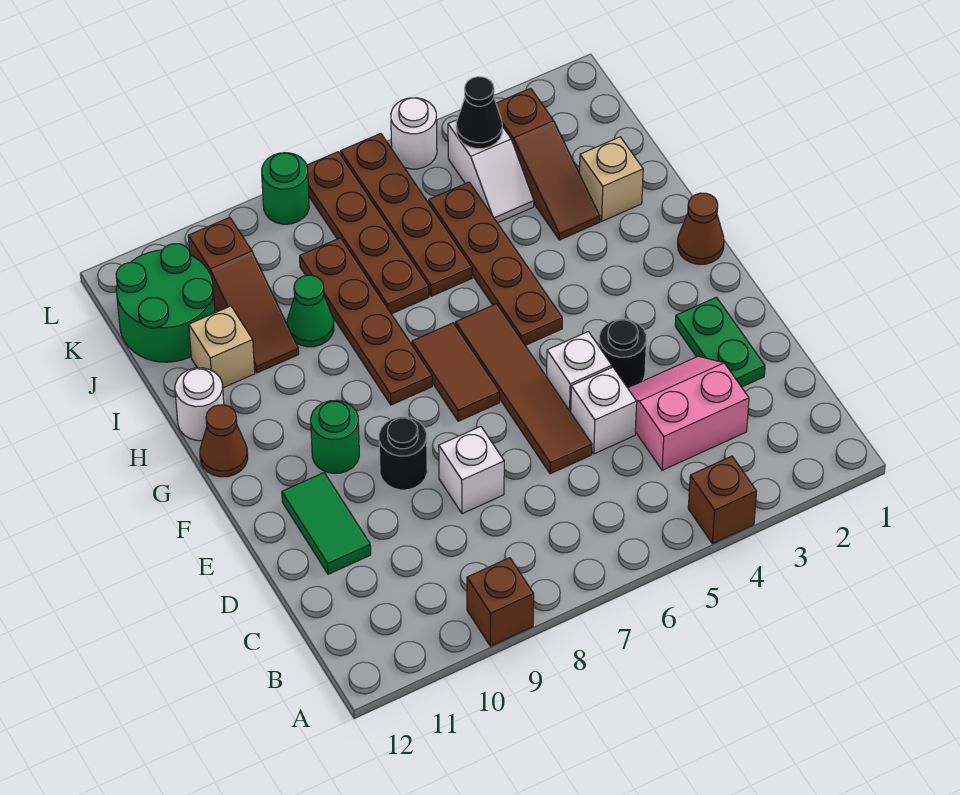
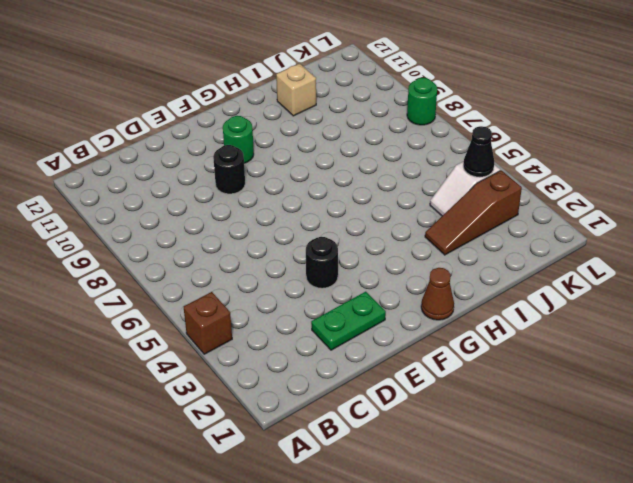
none -> brown brick A9 level 1
none -> pink slope C3:D4 level 1 top C
none -> white brick D5 level 1
none -> brown tile D6:G6 level 1

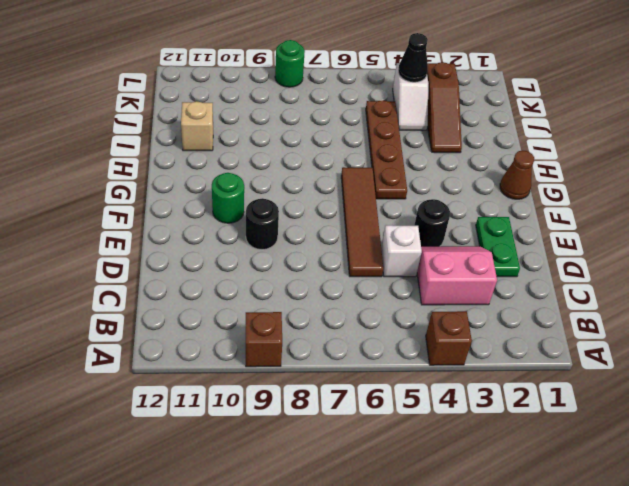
none -> white brick D8 level 1
none -> green tile D11:E11 level 1
none -> white brick E5 level 1
none -> brown tile F7:G7 level 1

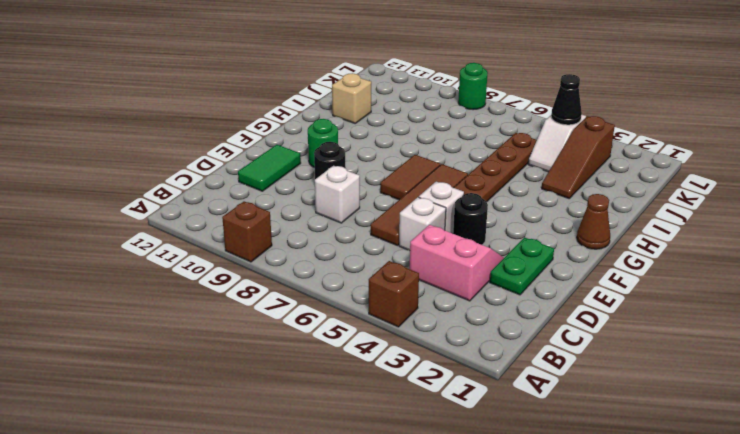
none -> brown plate G8:J8 level 1
none -> brown cone G12 level 1
none -> white round brick H12 level 1
none -> tan brick I2 level 1

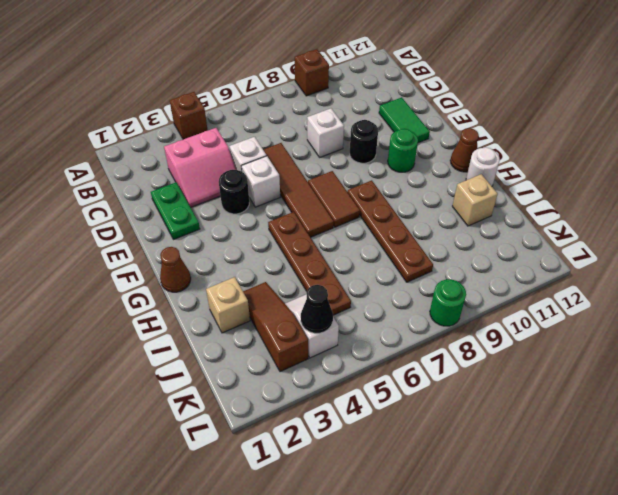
none -> brown plate I6:L6 level 1
none -> brown plate I7:L7 level 1
none -> green cone I9 level 1
none -> brown slope I10:K10 level 1 top K

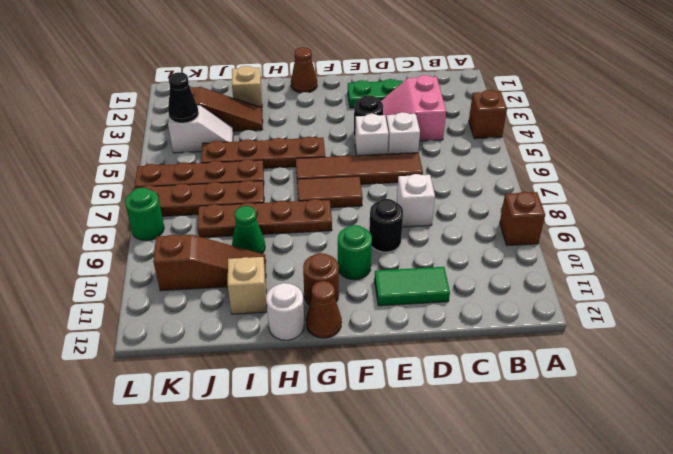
brown round brick G11 level 1 -> none
none -> green round brick J11:K12 level 1
none -> white round brick L5 level 1

